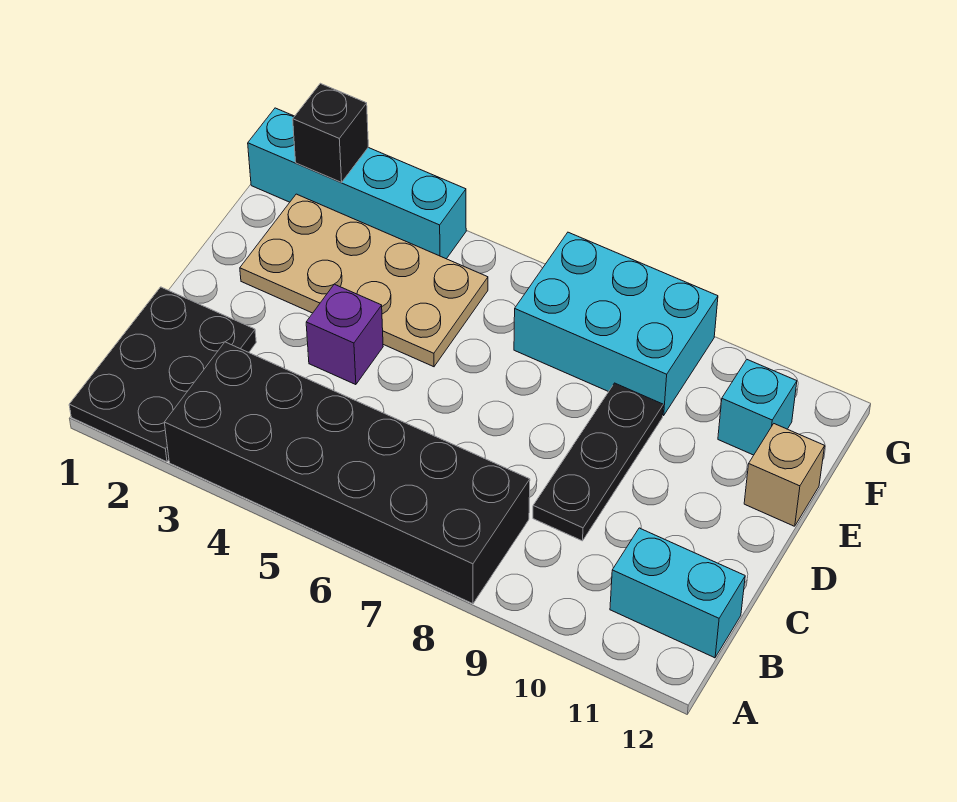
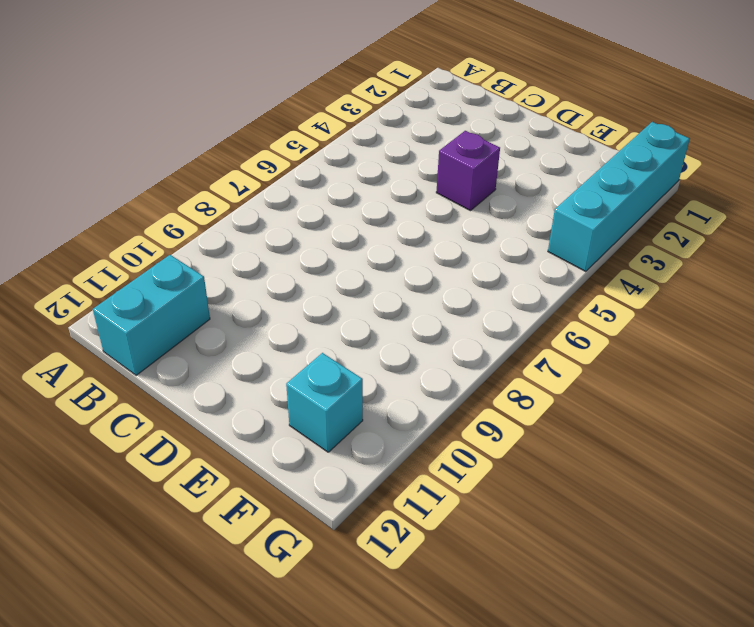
none -> black plate A1:C2 level 1
none -> black brick A3:B8 level 1

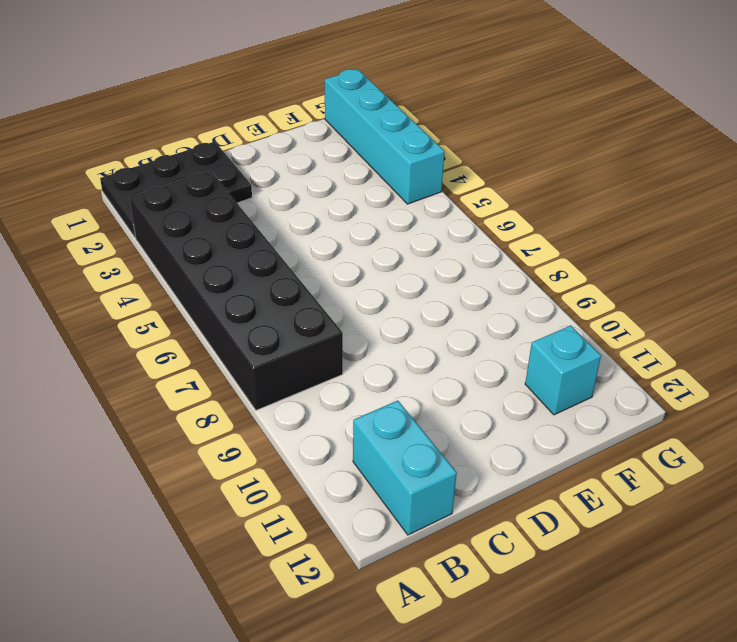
none -> black plate C9:E9 level 1
none -> purple brick D4 level 1

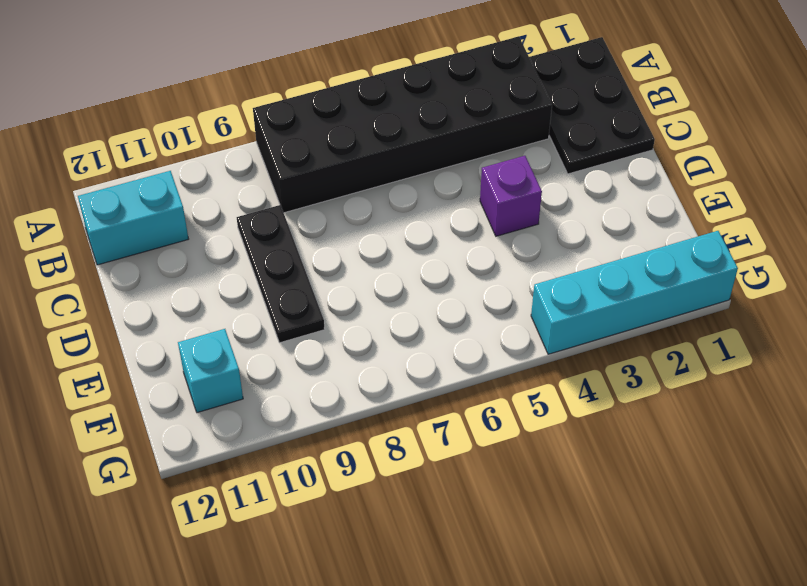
none -> tan plate E2:F5 level 1
none -> tan brick E12 level 1

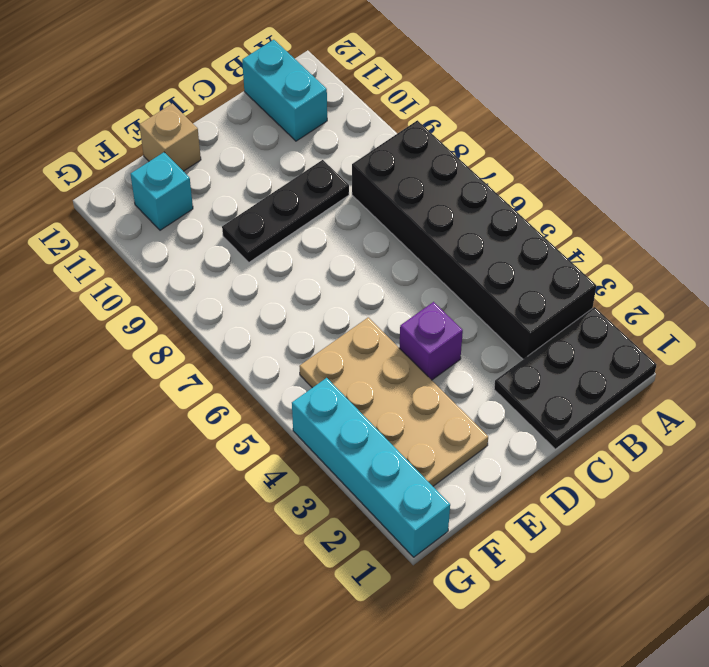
none -> cyan brick F7:G9 level 1
none -> black brick G2 level 2

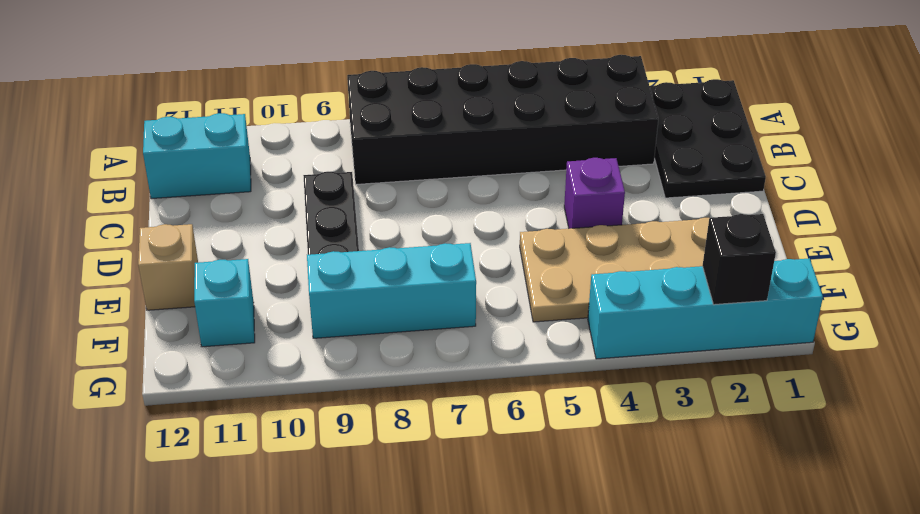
cyan brick F7:F9 level 1 -> cyan brick F7:G9 level 1

